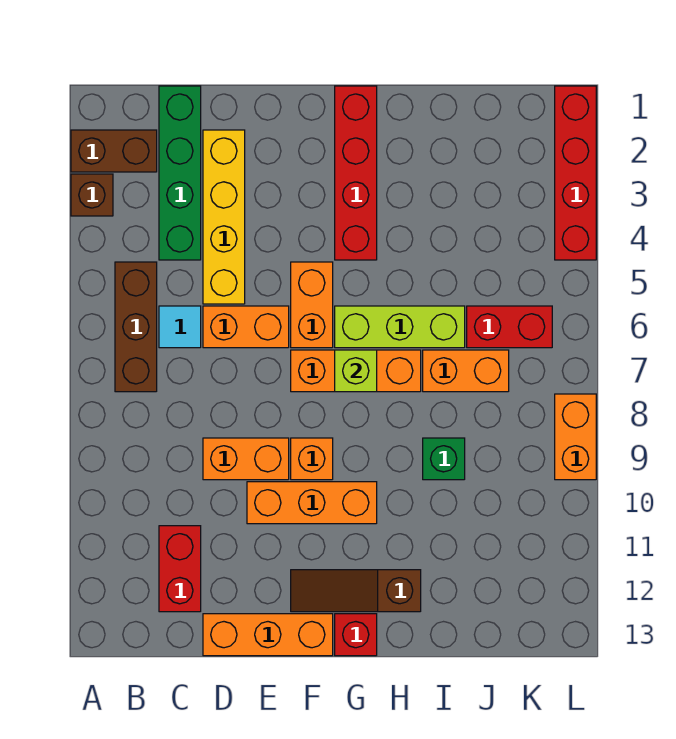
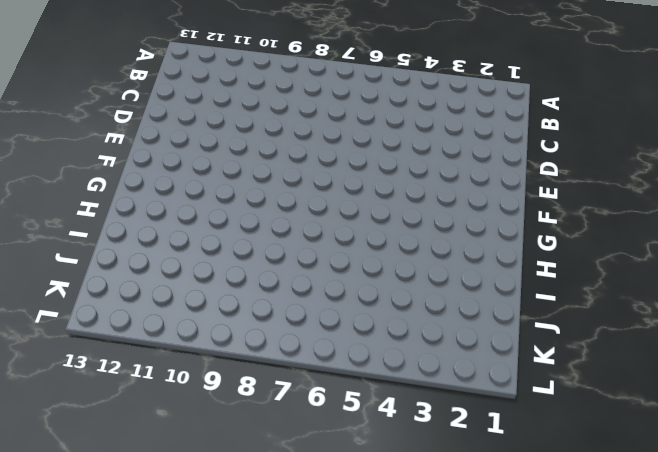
none -> brown brick A2:B2 level 1
none -> brown brick A3 level 1
none -> brown brick B5:B7 level 1

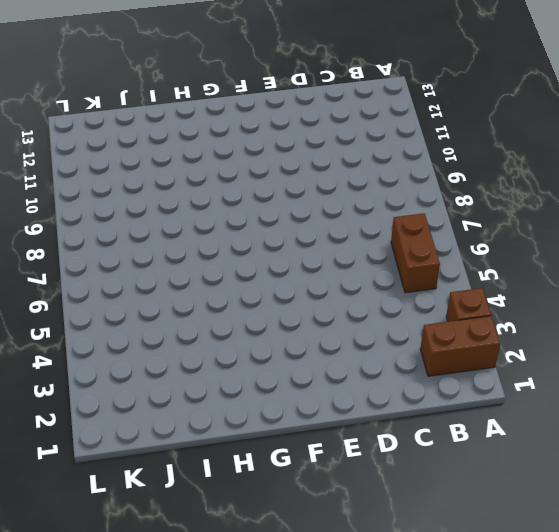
brown brick B5:B6 level 1 -> brown brick B5:B7 level 1
none -> green brick C1:C4 level 1
none -> cyan tile C6 level 1
none -> red brick C11:C12 level 1

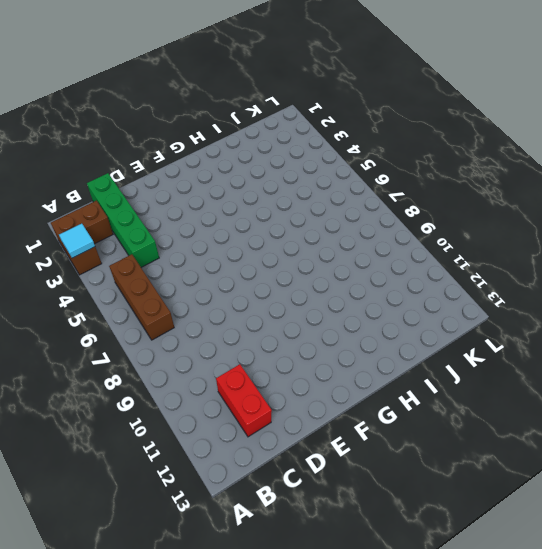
cyan tile A3 level 2 -> cyan tile C6 level 1
none -> yellow brick D2:D5 level 1
none -> orange brick D6:E6 level 1
none -> orange brick D9:E9 level 1

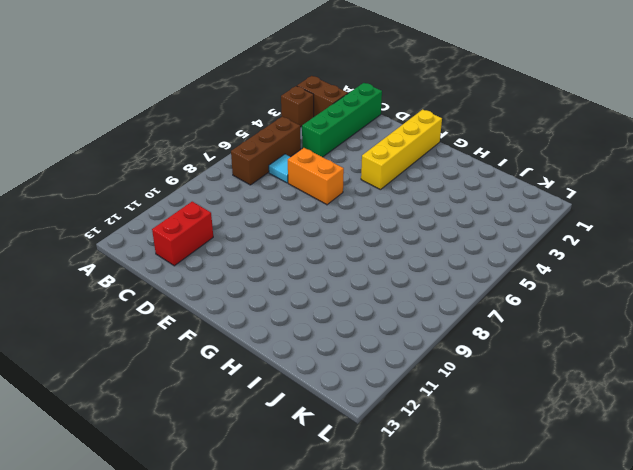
yellow brick F1:F4 level 1 -> yellow brick D2:D5 level 1
none -> orange brick D9:E9 level 1
none -> orange brick D13:F13 level 1
none -> orange brick E10:G10 level 1

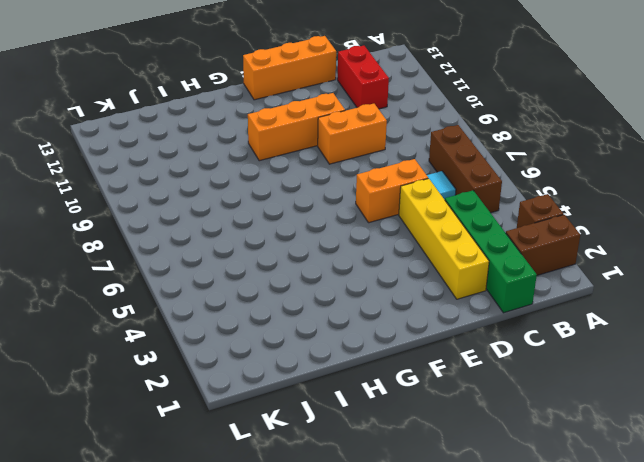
none -> orange brick F5:F6 level 1
none -> orange brick F7:H7 level 1
none -> orange brick F9 level 1

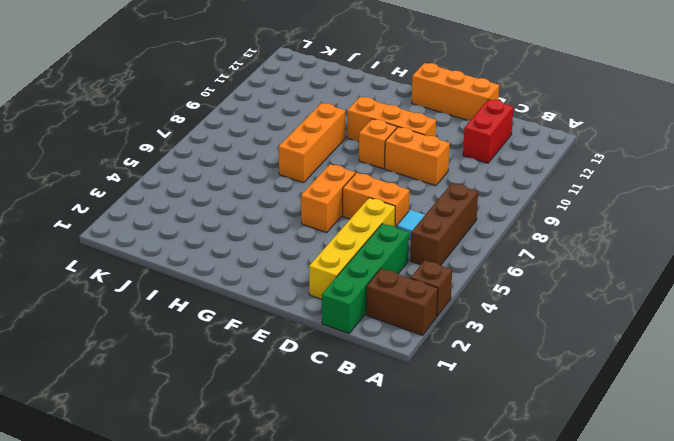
orange brick H7:H9 level 1 -> orange brick F7:H7 level 1
none -> brown slope F12:H12 level 1 top H
none -> red brick G1:G4 level 1
none -> lime brick G6:I6 level 1

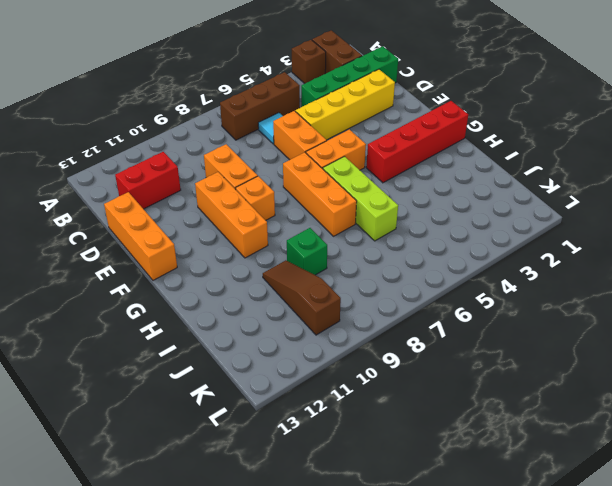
brown slope I10:K10 level 1 top K -> brown slope F12:H12 level 1 top H
none -> red brick G13 level 1
none -> orange brick I7:J7 level 1
none -> red brick J6:K6 level 1

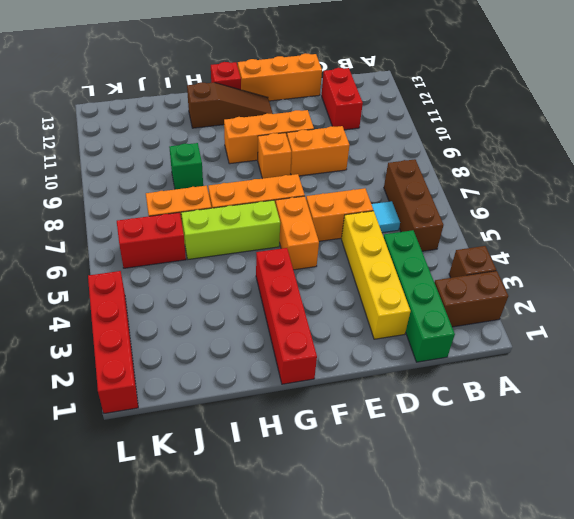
none -> orange brick L8:L9 level 1
none -> lime brick G7 level 2

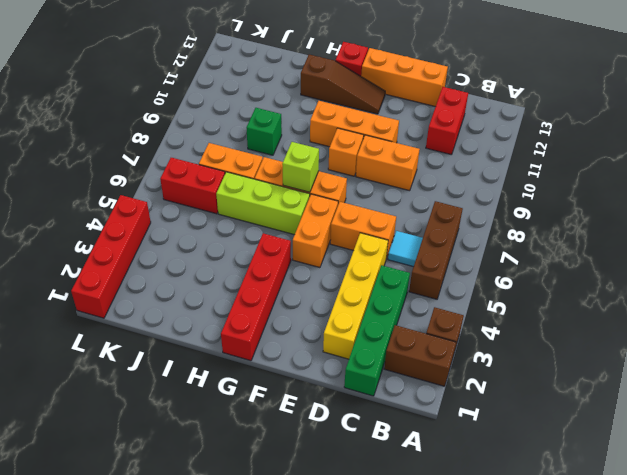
none -> orange brick L8:L9 level 1

